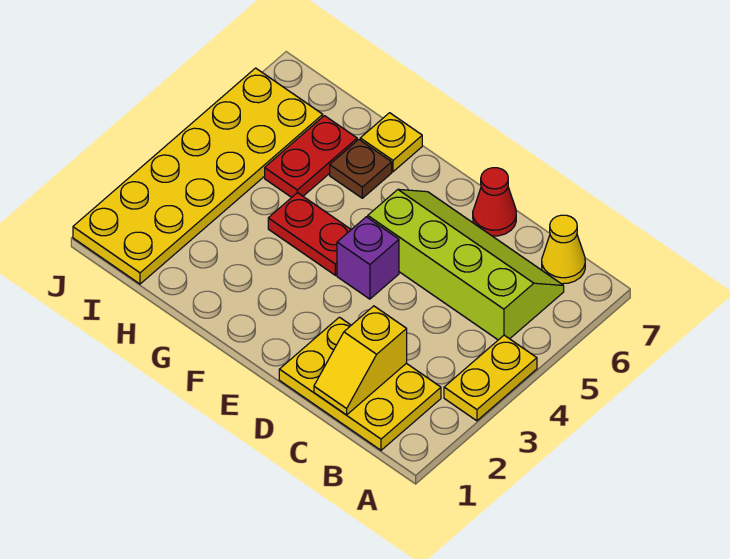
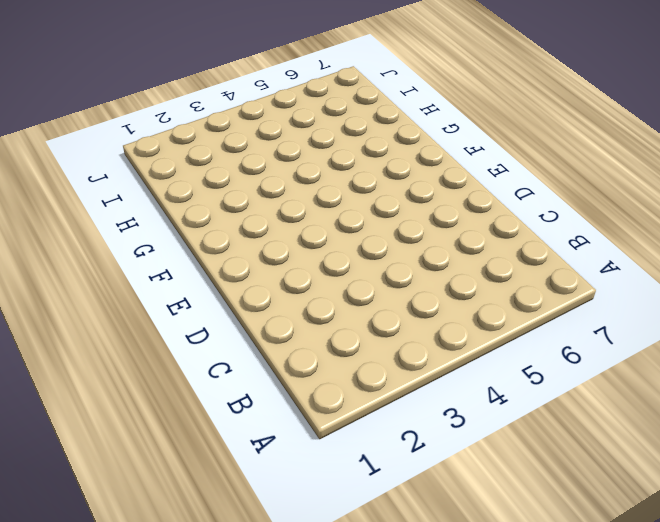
none -> yellow plate A3:A4 level 1
none -> yellow plate B1:D2 level 1
none -> lime slope B5:E6 level 1 top 5

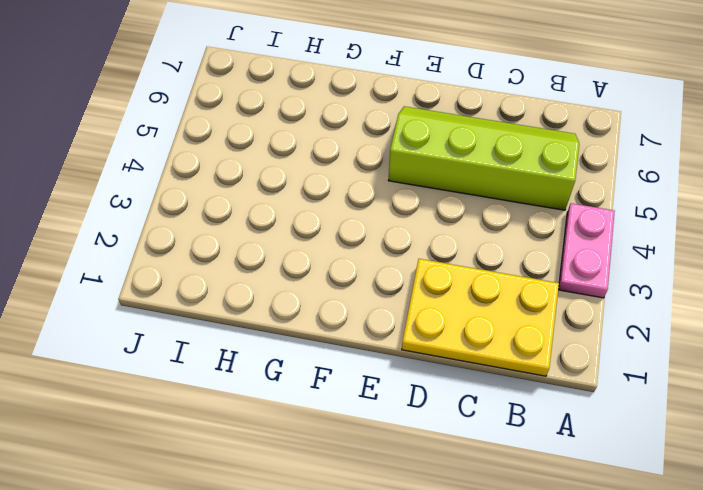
pink plate A3:A4 level 1 -> yellow plate A3:A4 level 1
none -> yellow cone B7 level 1
none -> red cone D7 level 1
none -> purple brick E4 level 1

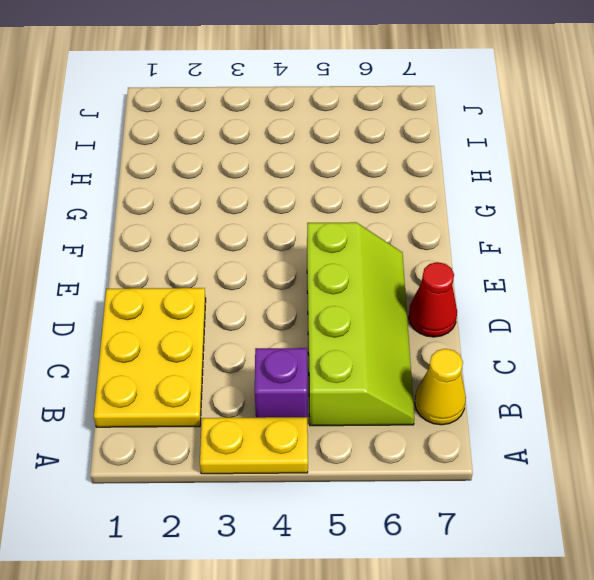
purple brick B4 level 1 -> purple brick E4 level 1
none -> red plate F4:G4 level 1
none -> brown plate G6 level 1
none -> yellow plate G7 level 1

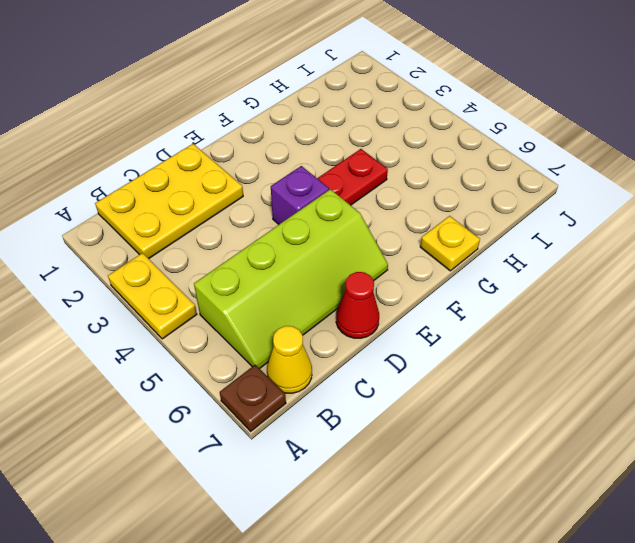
brown plate A7 level 1 -> brown plate G6 level 1
none -> red plate H5:H6 level 1
none -> yellow plate I1:J6 level 1
none -> yellow slope C1:C2 level 2 top 2

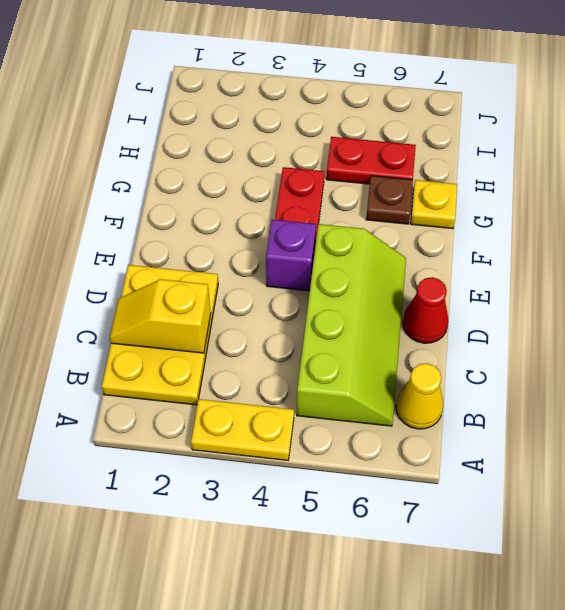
none -> yellow plate I1:J6 level 1

